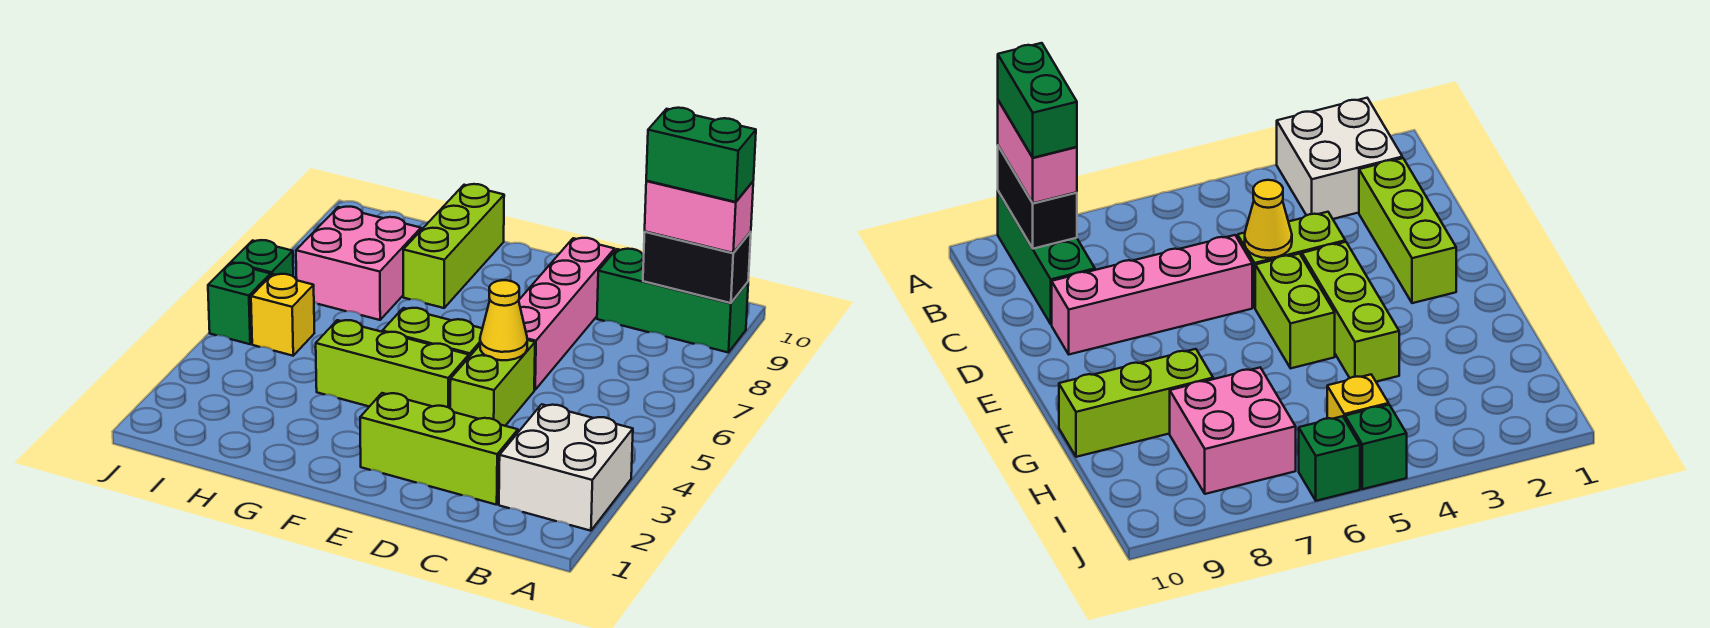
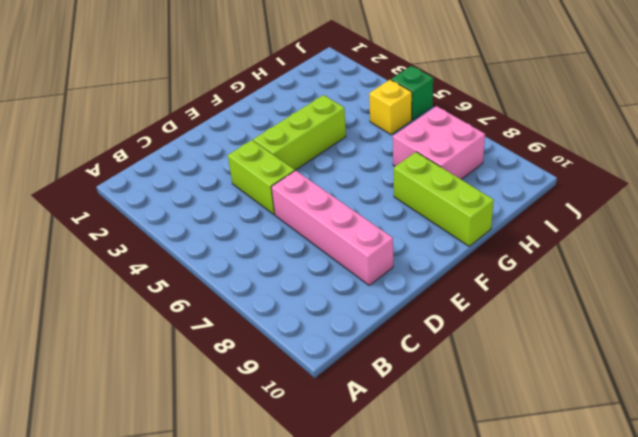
none -> white brick A2:B3 level 1
none -> green brick A9:C9 level 1
none -> lime brick C2:E2 level 1

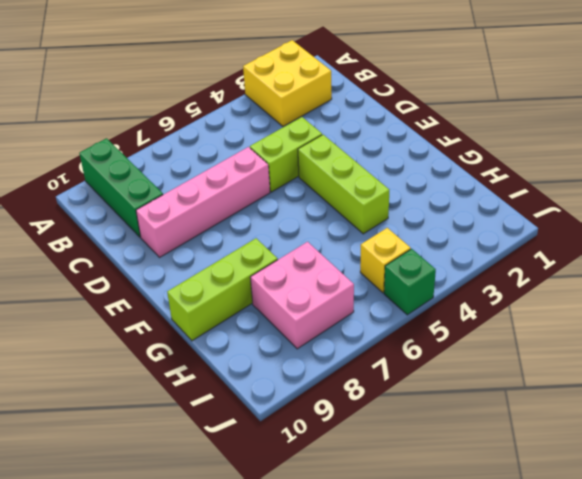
yellow brick A2:B3 level 1 -> white brick A2:B3 level 1
none -> lime brick C2:E2 level 1
none -> lime brick E5:F5 level 1
none -> green brick J6 level 1

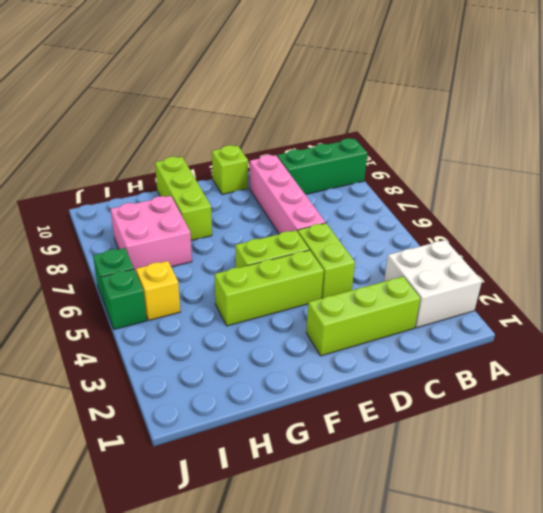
lime brick E10 level 1 -> none
none -> black brick A9:B9 level 2
none -> yellow cone D5 level 2
none -> pink brick A9:B9 level 3

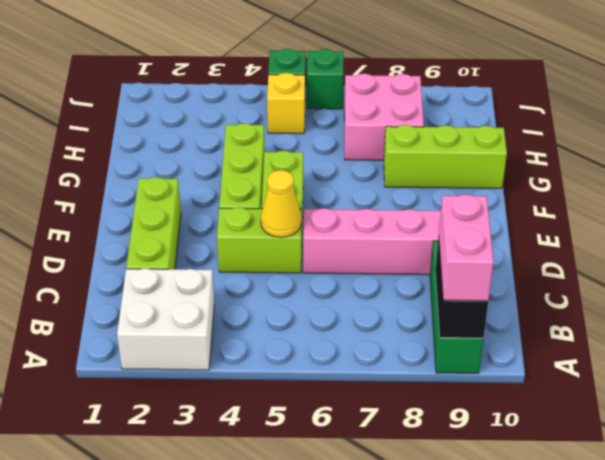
none -> green brick A9:B9 level 4

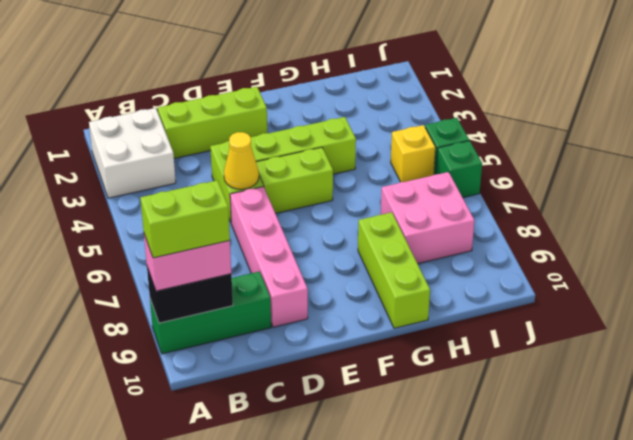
lime brick A9:B9 level 4 -> green brick A9:B9 level 4

